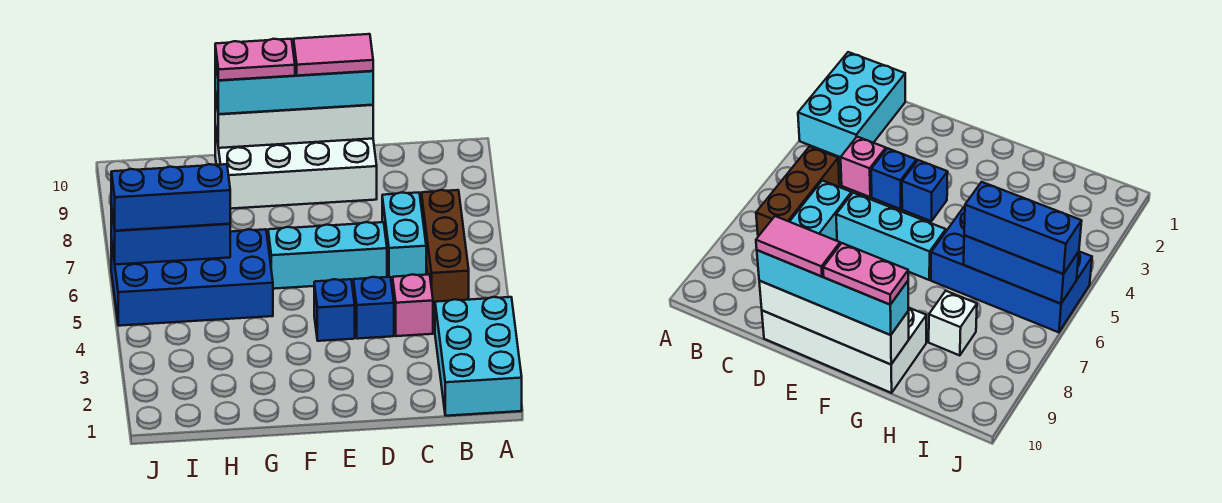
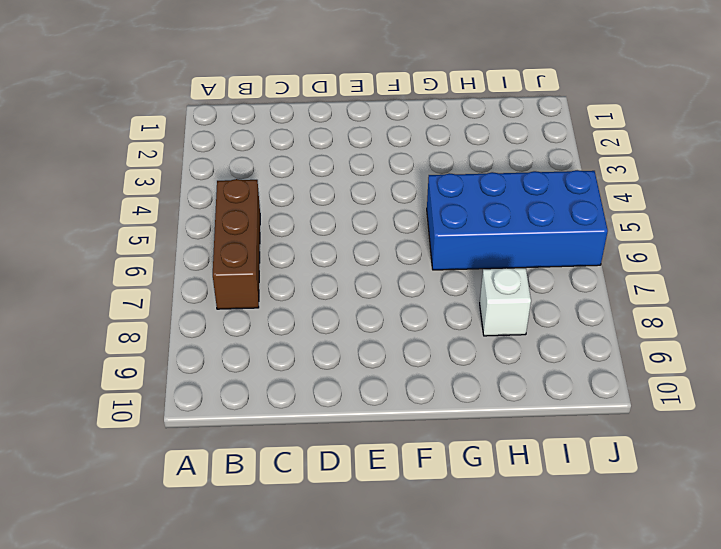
none -> cyan brick A1:B3 level 1
none -> pink brick C4 level 1
none -> cyan brick C6:C7 level 1

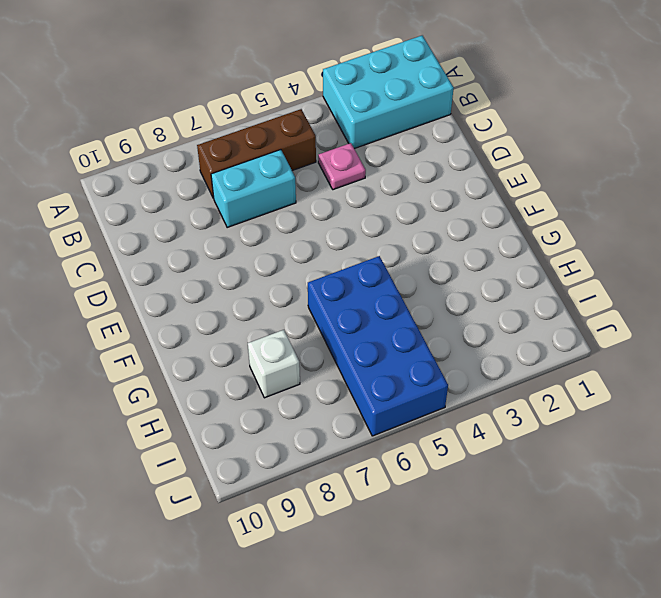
pink plate C4 level 1 -> pink brick C4 level 1
none -> blue brick D4 level 1
none -> cyan brick D6:F6 level 1
none -> white brick D9:G10 level 1

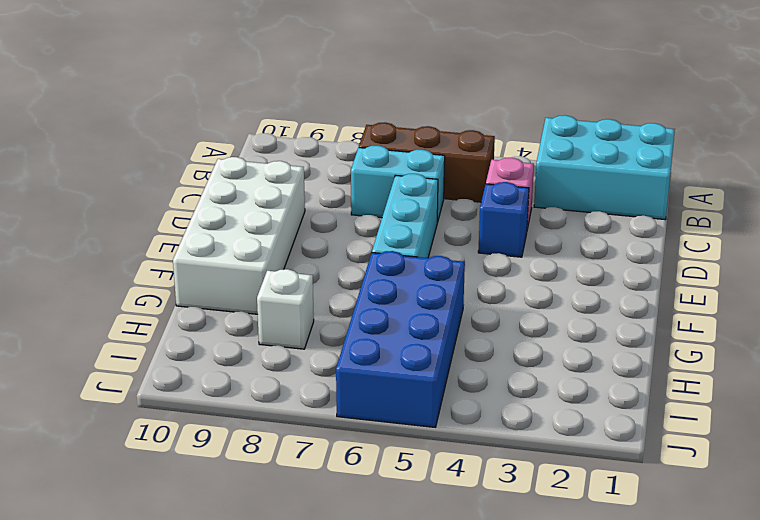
none -> blue brick E4 level 1
none -> white brick D10:G10 level 2
none -> blue brick H6:J6 level 2

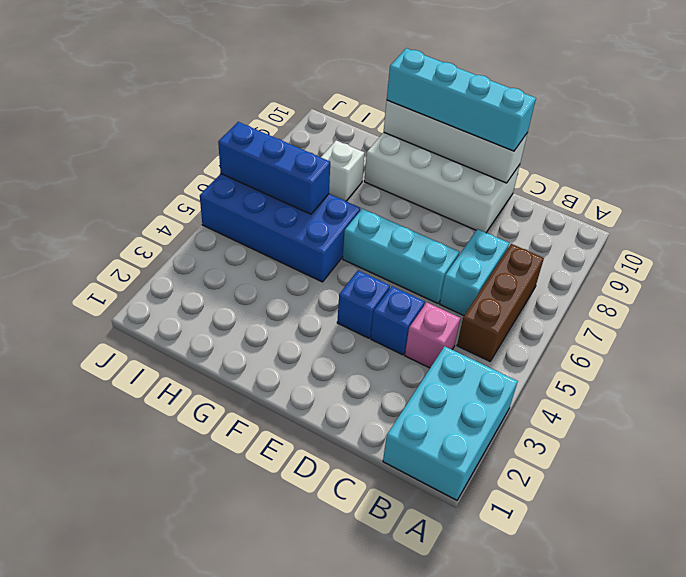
none -> blue brick H6:J6 level 3
none -> pink tile D10:E10 level 4
none -> pink plate F10:G10 level 4

